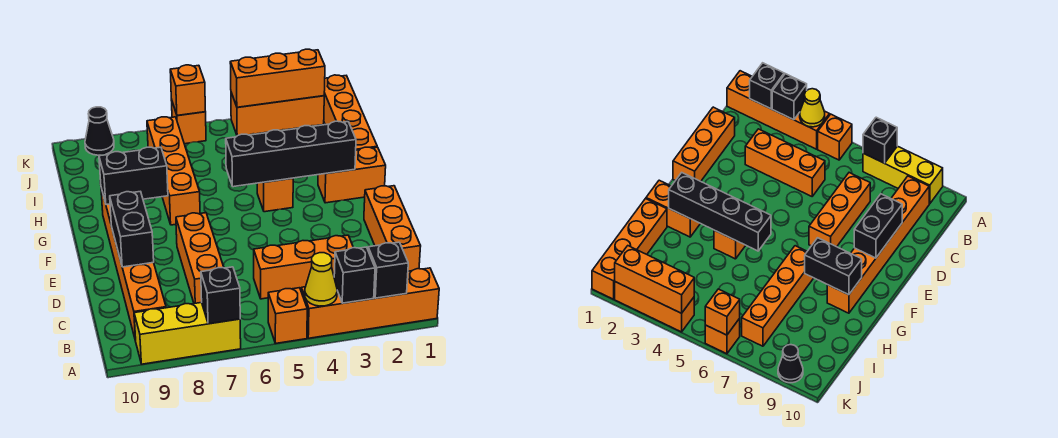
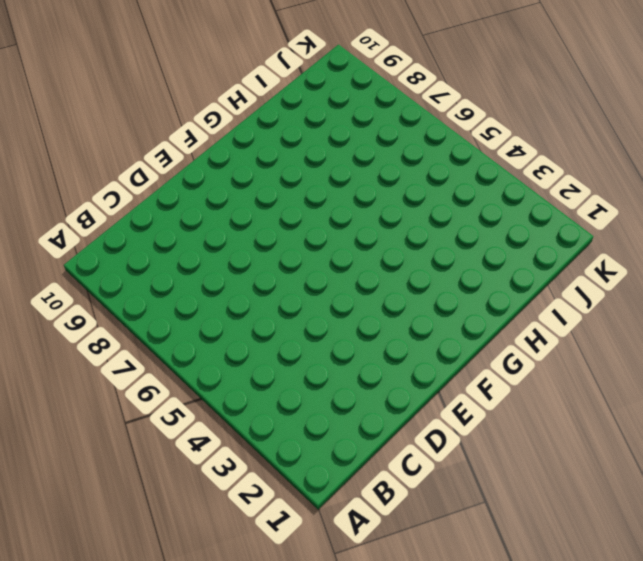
none -> orange brick A1:A4 level 1
none -> orange brick A5 level 1
none -> yellow brick A7:A9 level 1

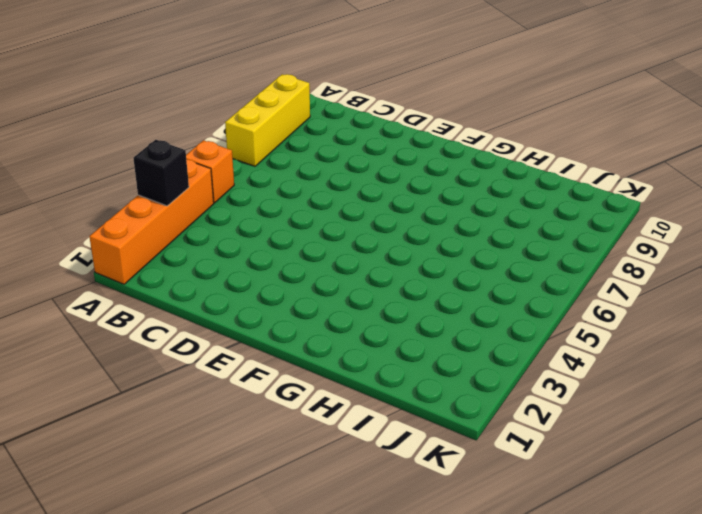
none -> orange brick B9:G9 level 1
none -> orange brick C1:E1 level 1
none -> orange brick C3:C5 level 1

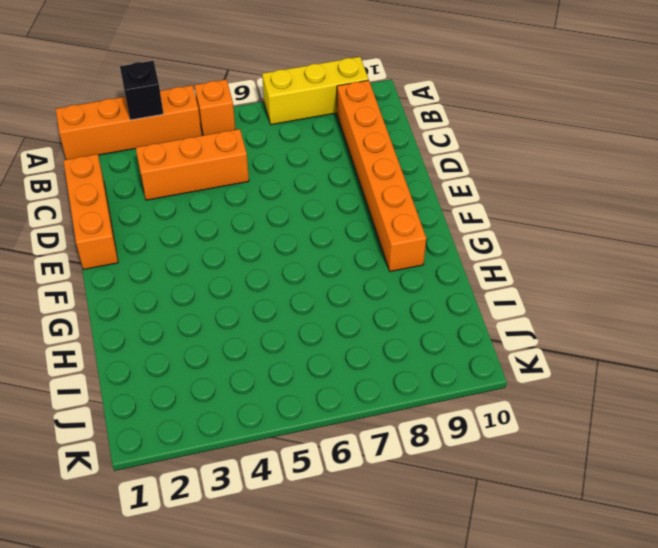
none -> orange brick C7:E7 level 1
none -> orange brick G1:G2 level 1
none -> orange brick G4 level 1

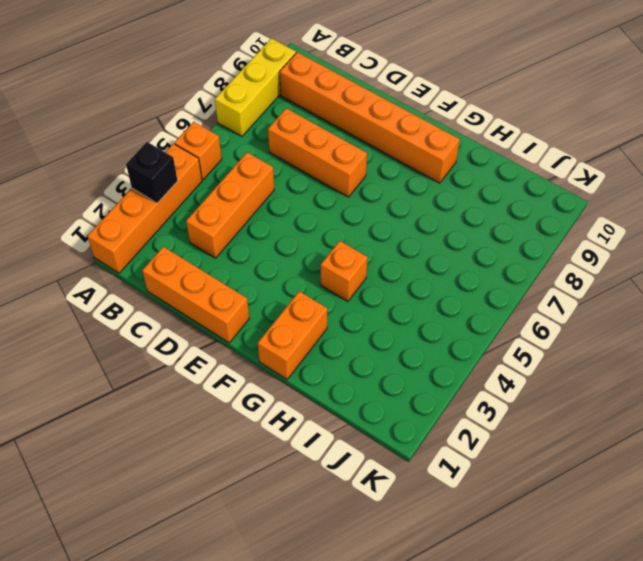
none -> orange brick G7:J7 level 1
none -> orange brick H1:K1 level 1
none -> orange brick K2:K4 level 1

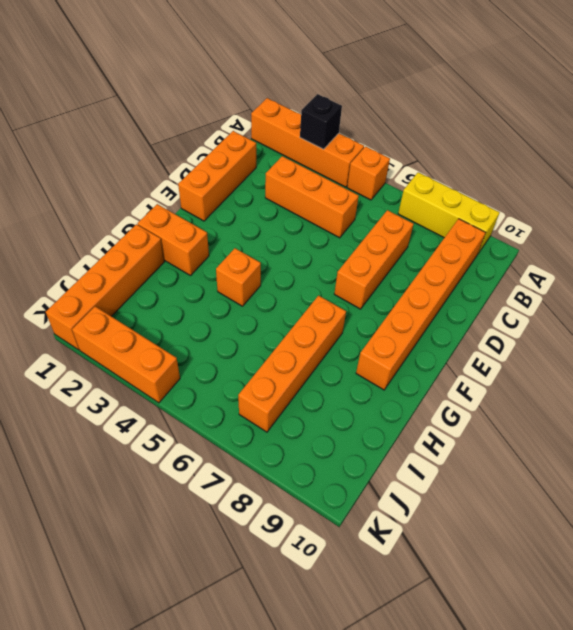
none -> orange brick K6 level 1
none -> black cone K9 level 1
none -> black brick A2 level 2

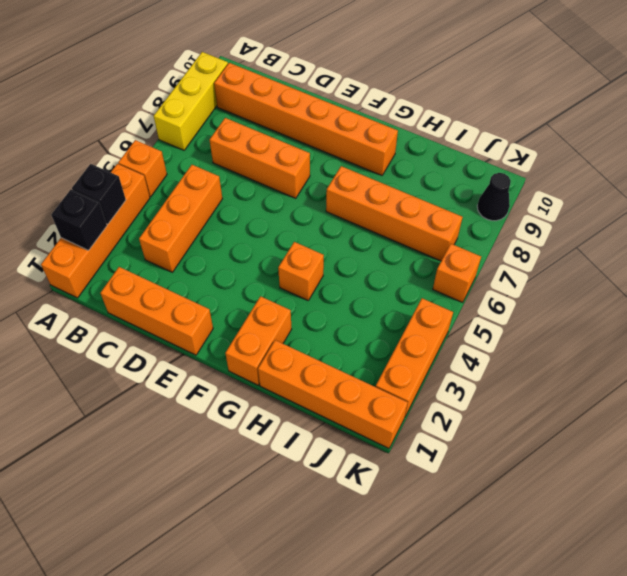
none -> yellow cone A4 level 2
none -> black brick A7 level 2
none -> black brick D9:E9 level 2

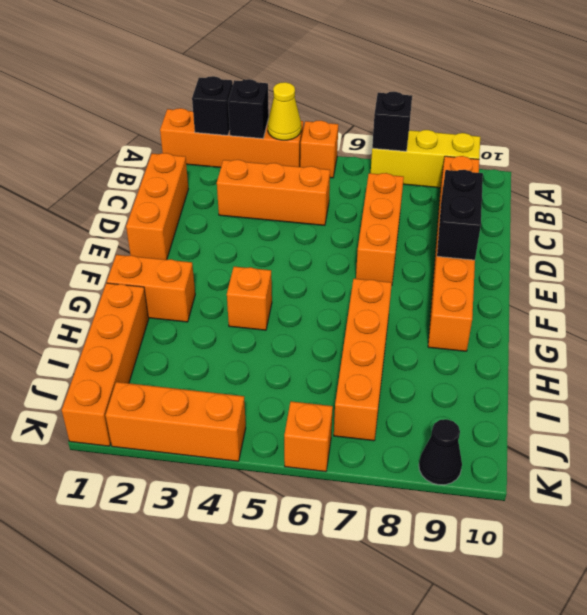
none -> black brick G2:G5 level 2
none -> black brick G8:G9 level 2
none -> orange brick K2:K4 level 2

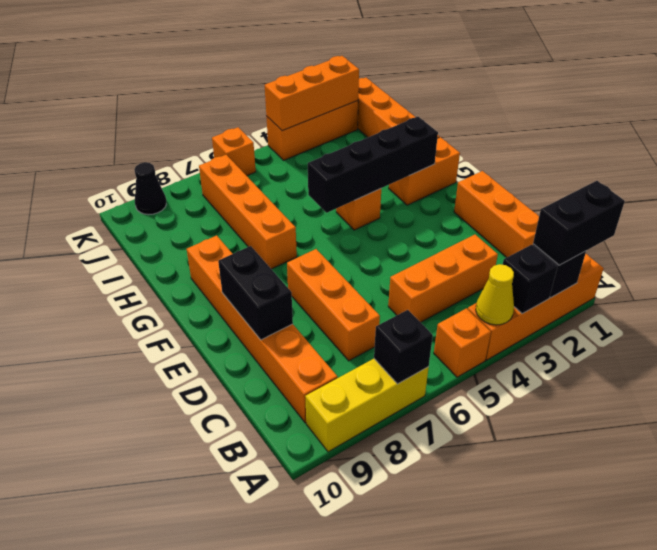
black brick A1:A2 level 3 -> black brick G8:G9 level 2
none -> orange brick K6 level 2

